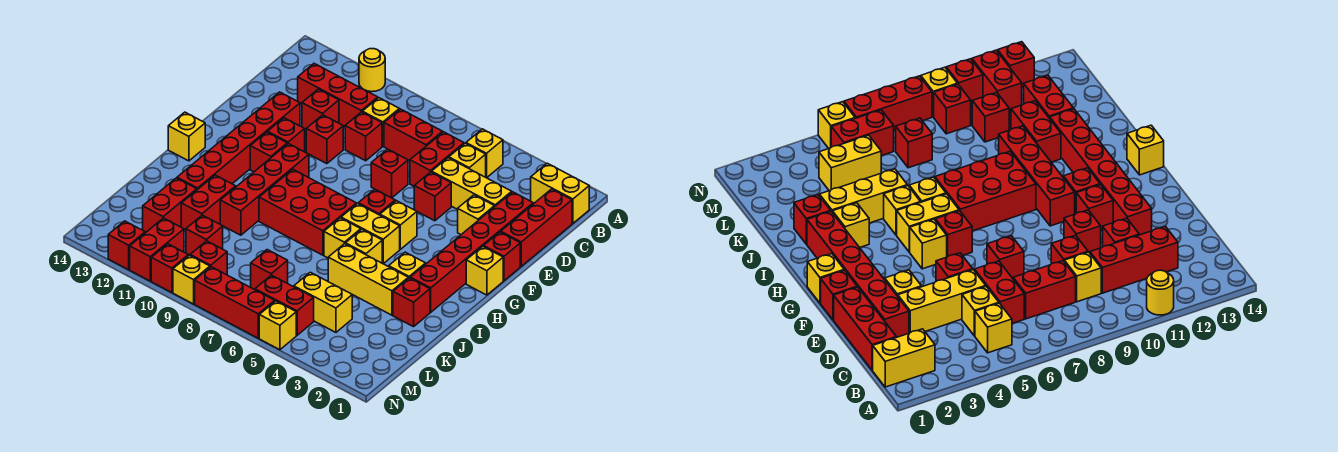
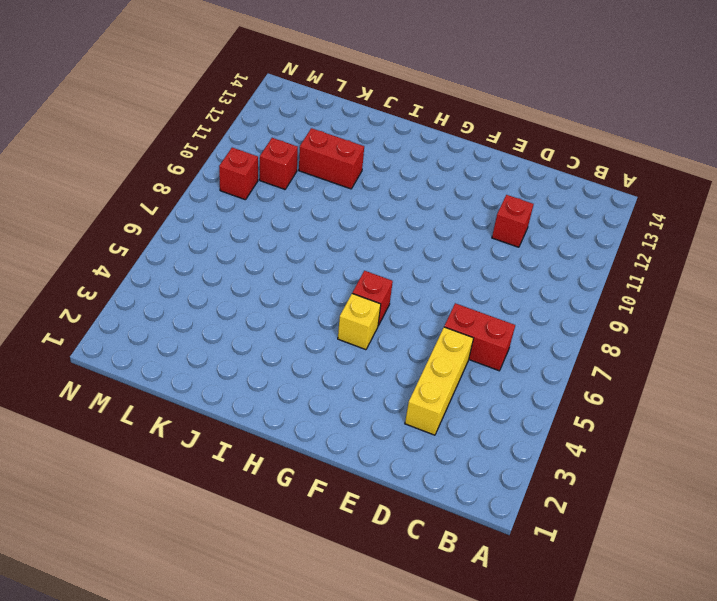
none -> yellow round brick A11 level 1
none -> yellow brick B1:B2 level 1
none -> yellow brick B5 level 1
none -> red brick C1:E1 level 1

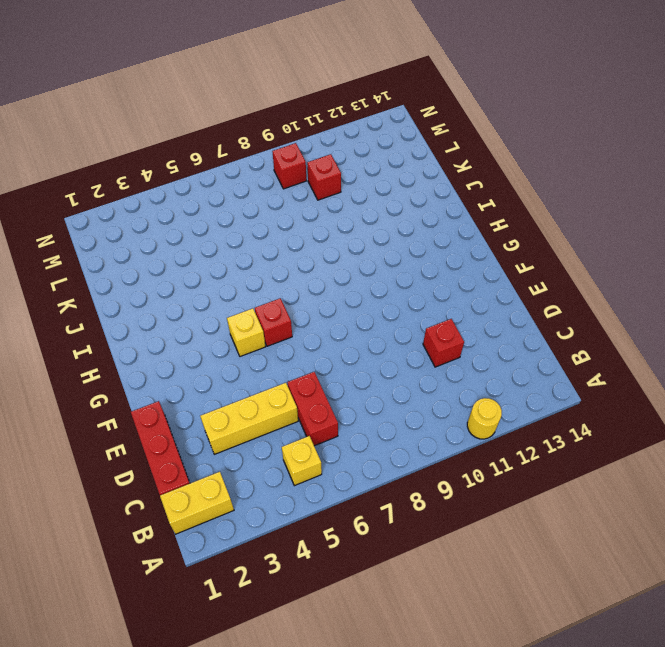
none -> yellow brick C5 level 1
none -> red brick C7:C8 level 1
none -> yellow brick C9 level 1
none -> red brick C10:C12 level 1

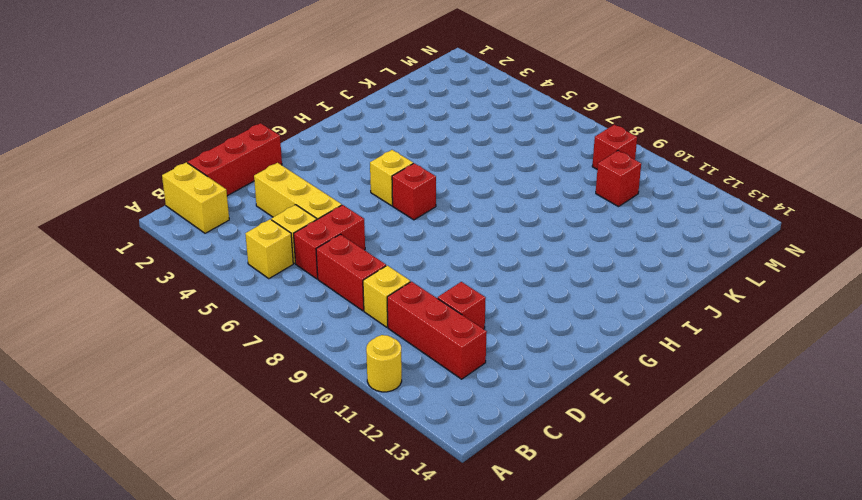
none -> red brick D2:I2 level 1
none -> red brick D9 level 1
none -> yellow brick E3 level 1
none -> red brick E5 level 1

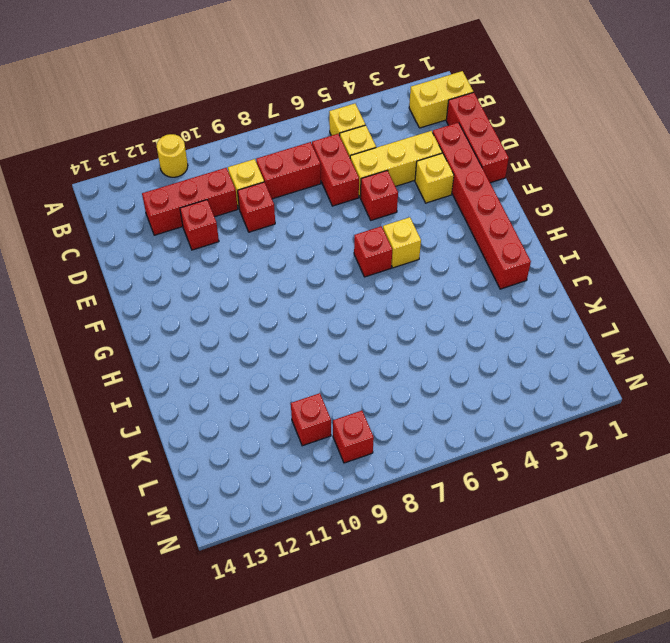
none -> red brick E7 level 1
none -> red brick E10 level 1
none -> red brick E12:J12 level 1
none -> red brick F1 level 1

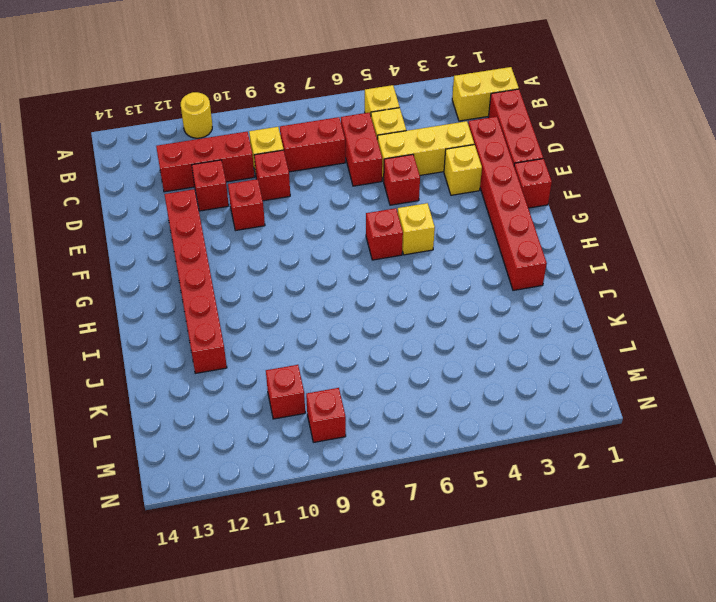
none -> red brick E7 level 1
none -> red brick F11 level 1
none -> yellow brick G1 level 1
none -> red brick G10:J10 level 1

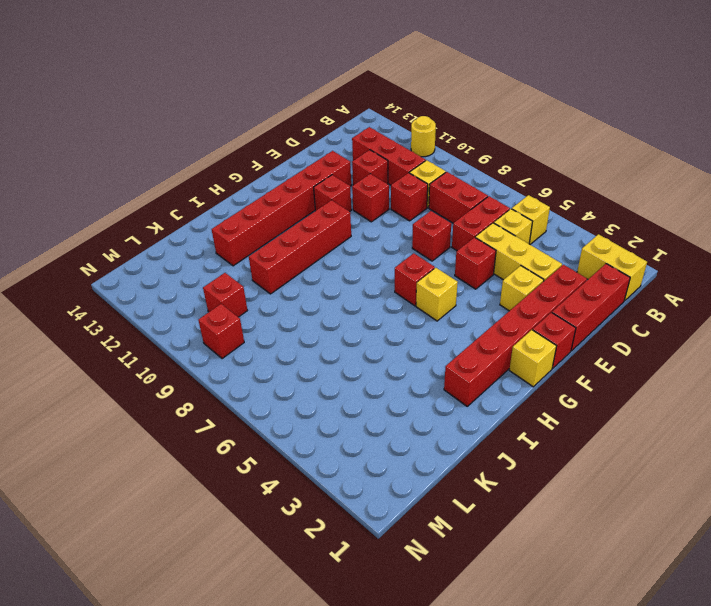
none -> red brick G11 level 1
none -> yellow brick H5:H6 level 1
none -> red brick H7:I9 level 1
none -> yellow brick H14 level 1

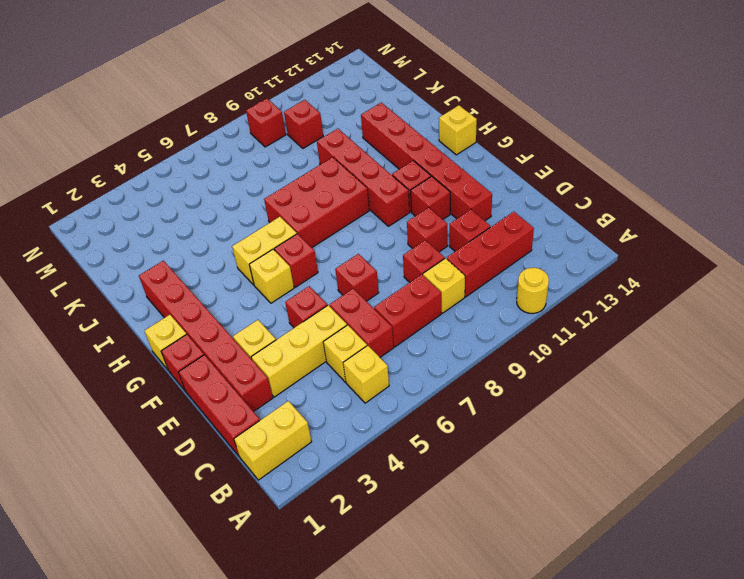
none -> yellow brick I3 level 1
none -> yellow brick I5 level 1
none -> yellow brick I6 level 1
none -> red brick J2 level 1

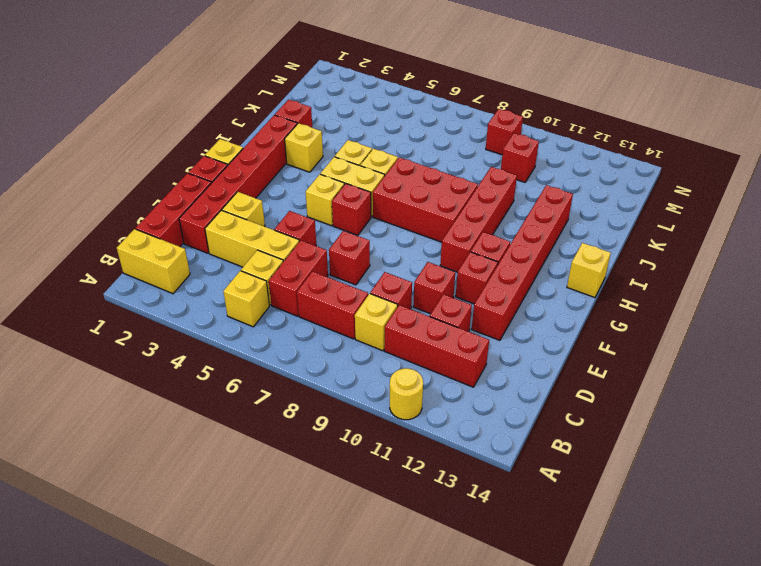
none -> yellow brick J3:J5 level 1
none -> red brick J11:K11 level 1
none -> red brick K12:L12 level 1
none -> yellow brick L4:L5 level 1

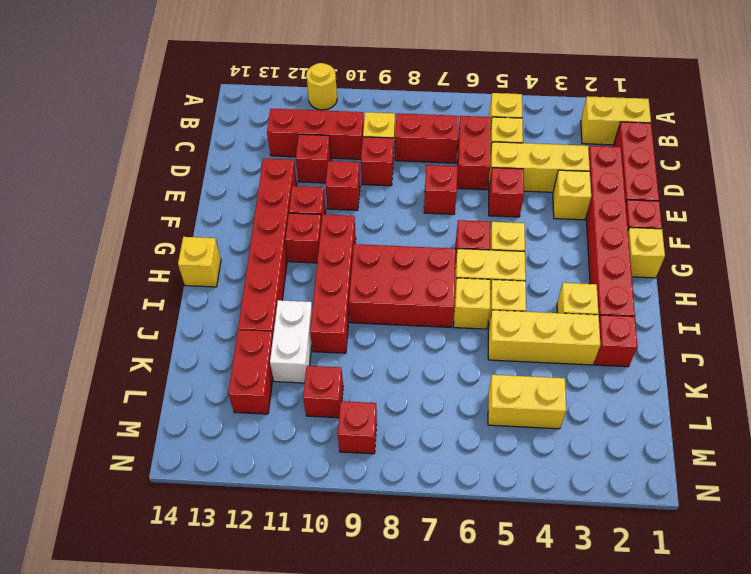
white brick J11:K11 level 1 -> red brick J11:K11 level 1
none -> red brick L7 level 1
none -> red brick M5:M6 level 1
none -> red brick M11:N11 level 1
none -> yellow brick N5 level 1

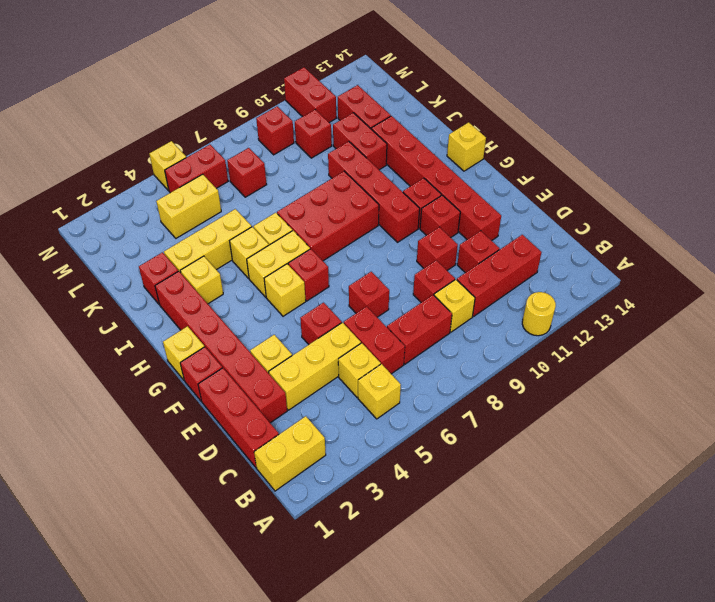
none -> red brick N6:N8 level 1
none -> yellow brick N9 level 1
none -> red brick N10 level 1
none -> red brick N12 level 1

